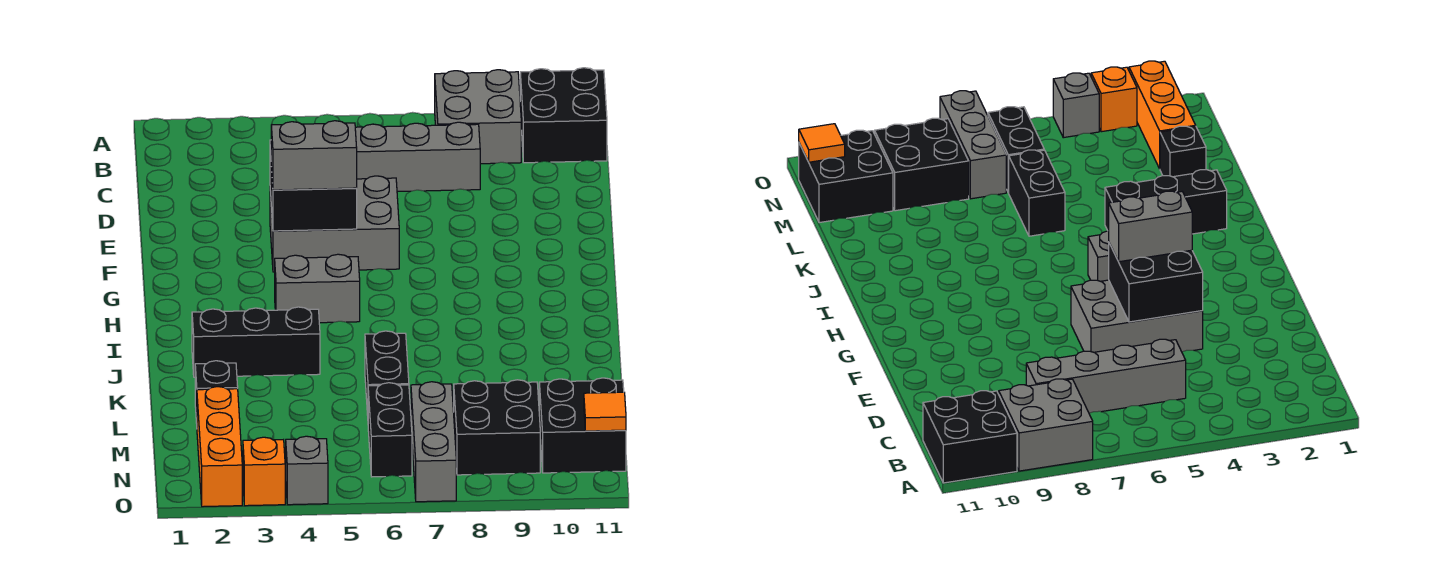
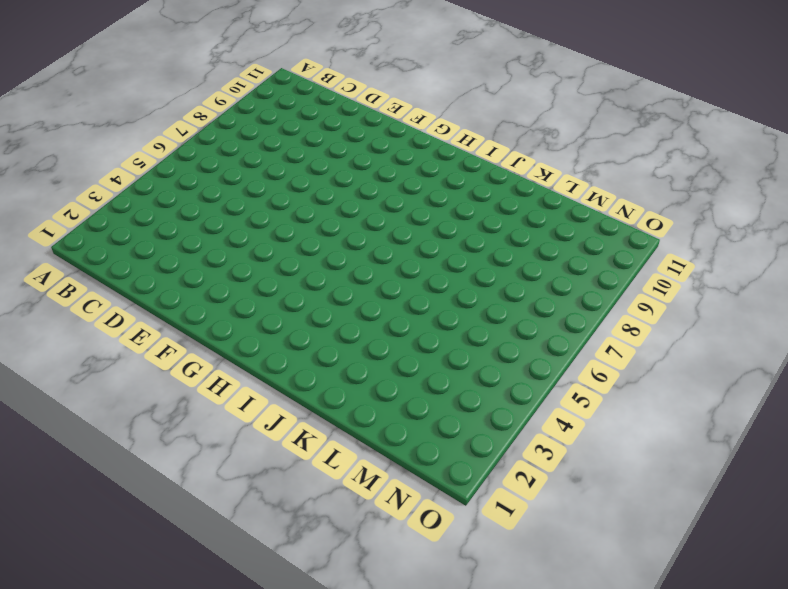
none -> grey brick A8:B9 level 1
none -> black brick A10:B11 level 1
none -> grey brick C5:C8 level 1

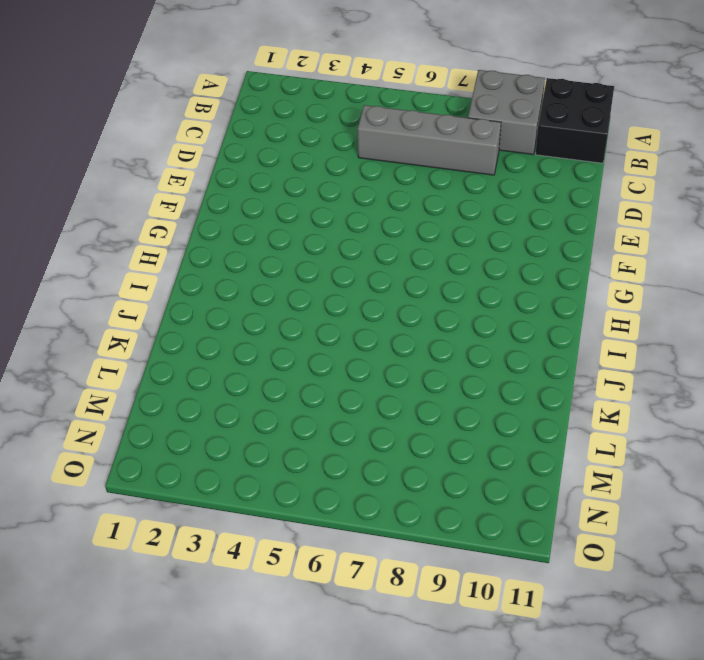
none -> grey brick E4:F6 level 1
none -> grey brick H4:H5 level 1
none -> black brick J2:J4 level 1

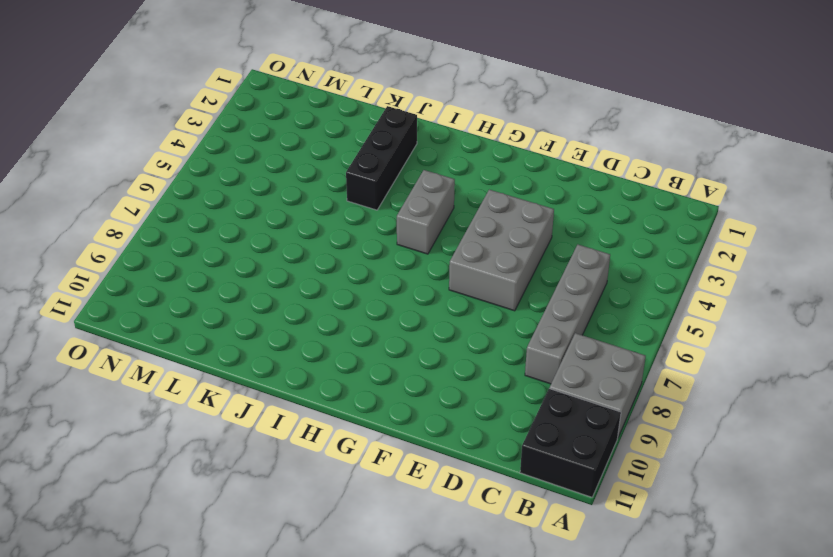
none -> black brick K6:L6 level 1
none -> black brick L2 level 1
none -> orange brick M2:O2 level 1

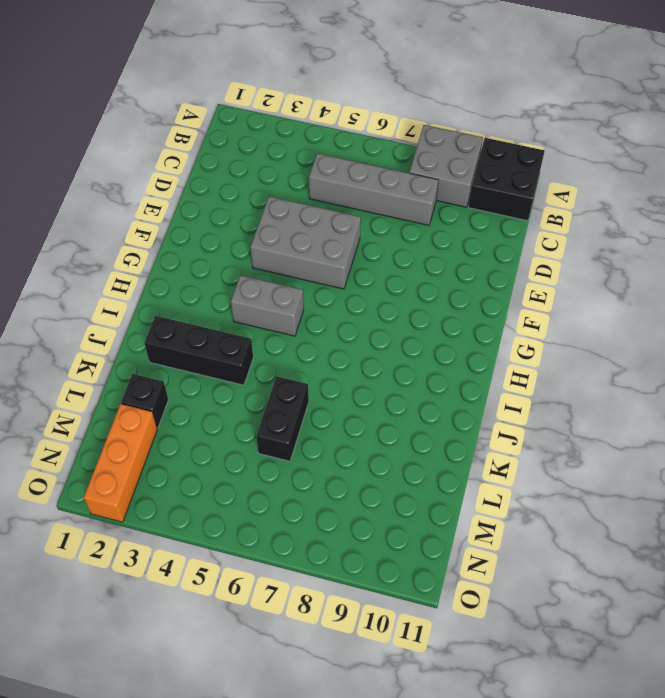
none -> black brick M6:N6 level 1
none -> grey brick M7:O7 level 1
none -> black brick M8:N9 level 1

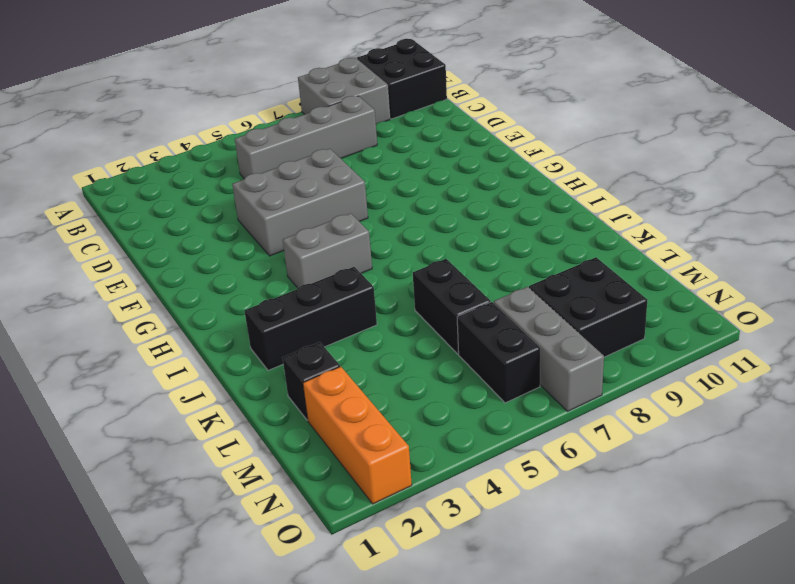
none -> black brick M10:N11 level 1
none -> orange brick O3 level 1
none -> grey brick O4 level 1

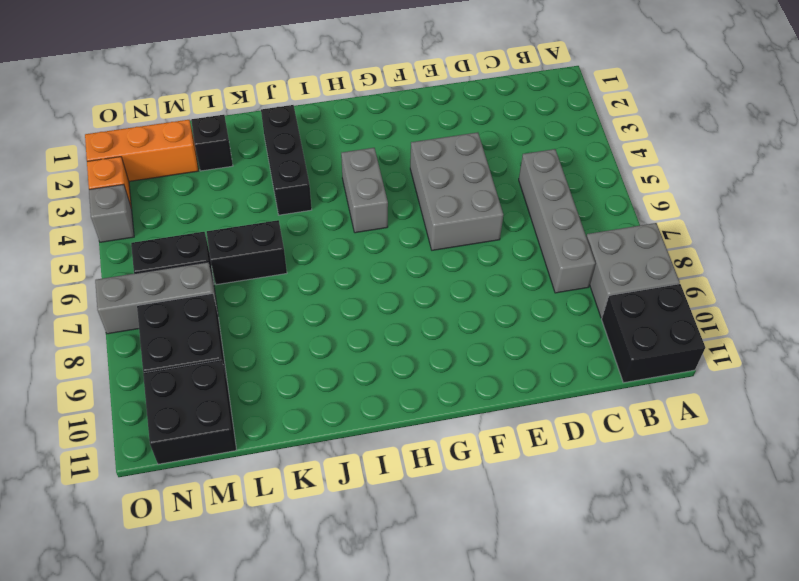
none -> black brick E4:F5 level 2
none -> orange tile N11 level 2
none -> grey brick F4:F5 level 3

